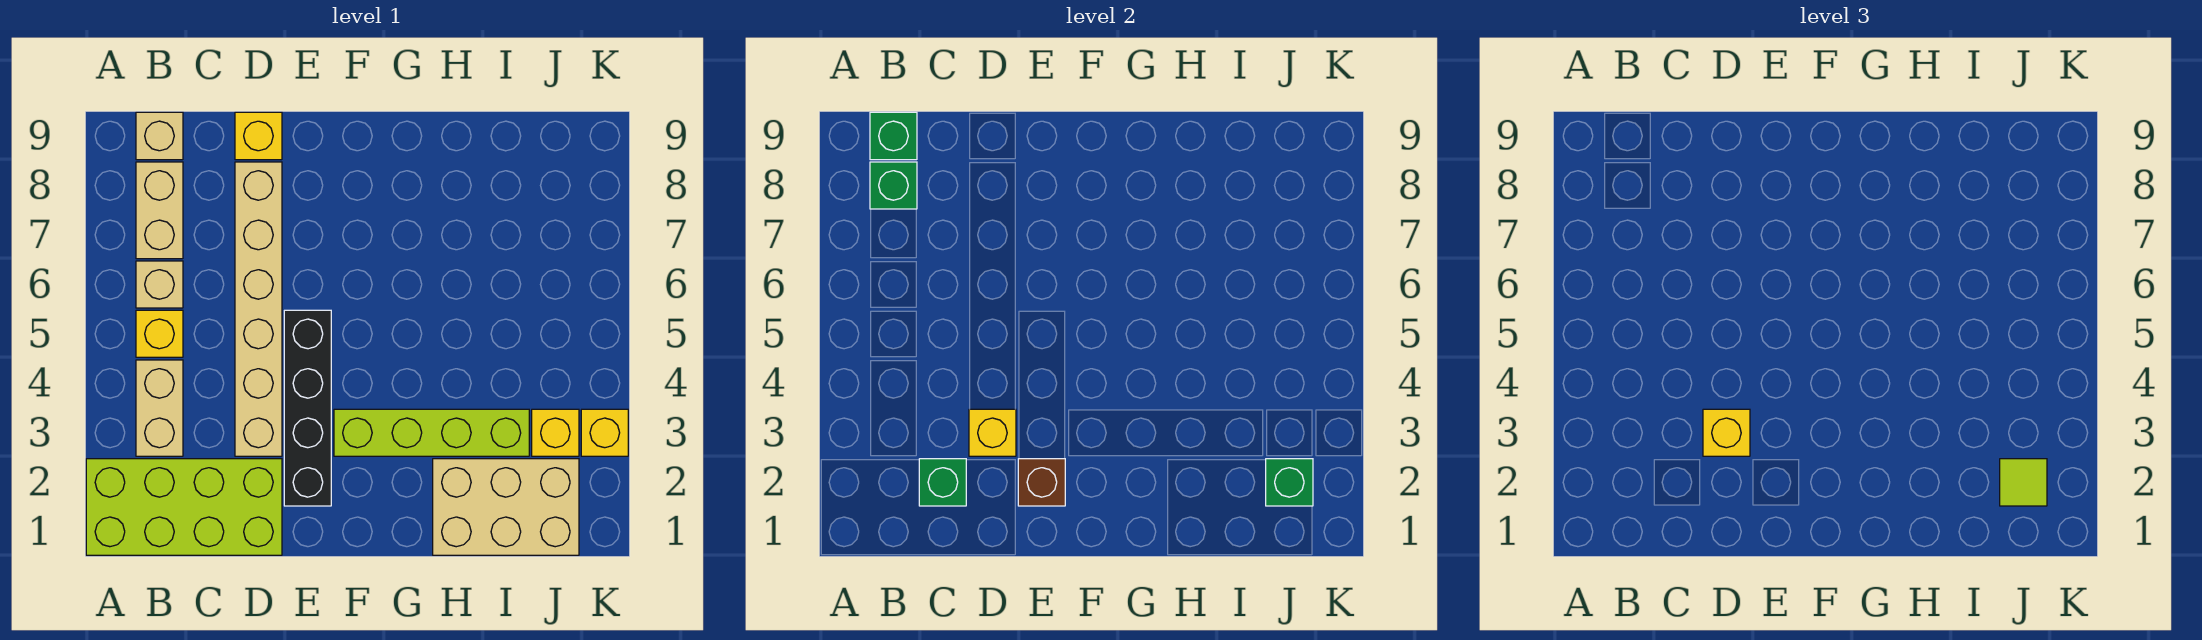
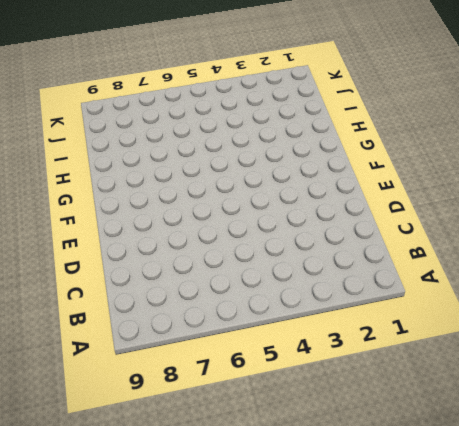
none -> lime brick A1:D2 level 1
none -> tan brick B3:B4 level 1
none -> yellow brick B5 level 1

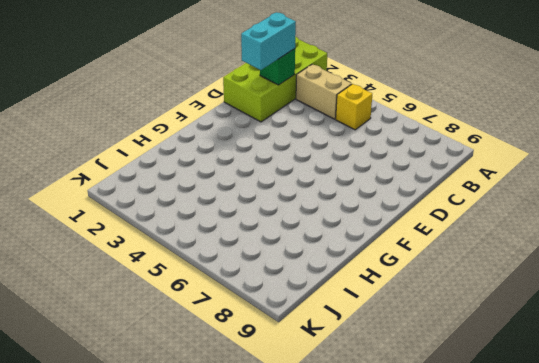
cyan brick C2:D2 level 3 -> none
none -> tan brick B6 level 1
none -> tan brick B7:B8 level 1
none -> tan brick B9 level 1

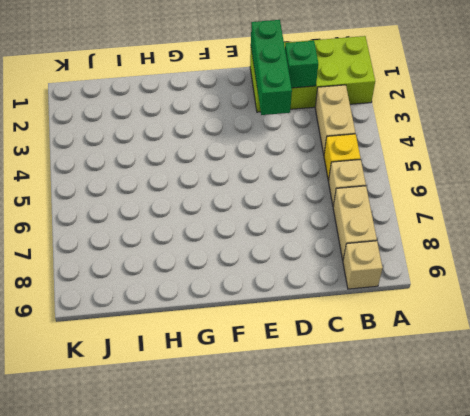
green brick D1:D3 level 2 -> yellow brick D3 level 2
none -> tan brick D3:D8 level 1
none -> yellow brick D9 level 1
none -> black brick E2:E5 level 1

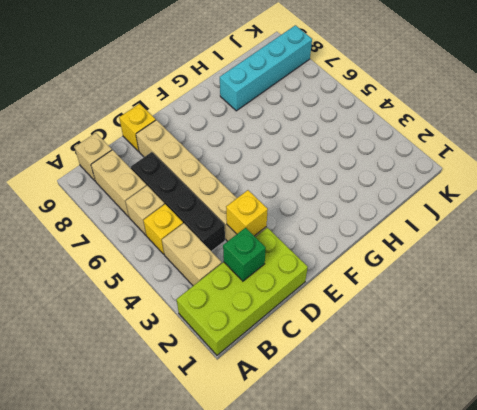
black brick C4:C7 level 1 -> black brick E2:E5 level 1
cyan brick H8:K8 level 1 -> none
none -> lime brick F3:I3 level 1
none -> tan brick H1:J2 level 1
none -> yellow brick J3 level 1

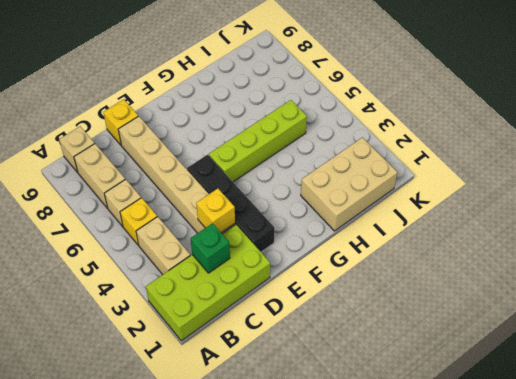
lime brick F5:I5 level 1 -> lime brick F3:I3 level 1
none -> yellow brick J3 level 1
none -> yellow brick K3 level 1
none -> green brick B8 level 2

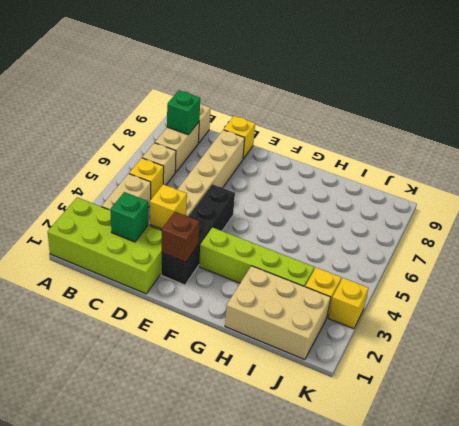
none -> green brick B9 level 2
none -> green brick J2 level 2
none -> yellow brick D3 level 3

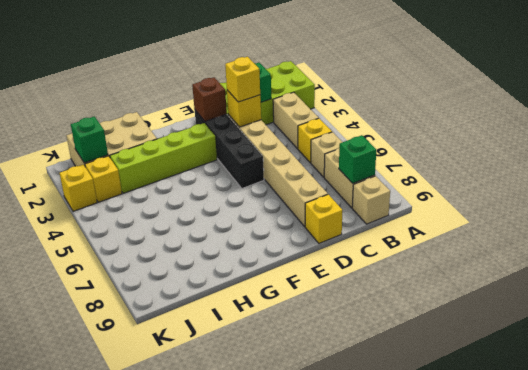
none -> green brick B9 level 2
none -> lime tile J2 level 3

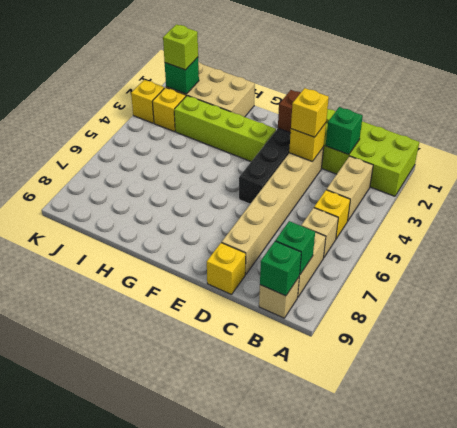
lime brick J2 level 3 -> lime tile J2 level 3

